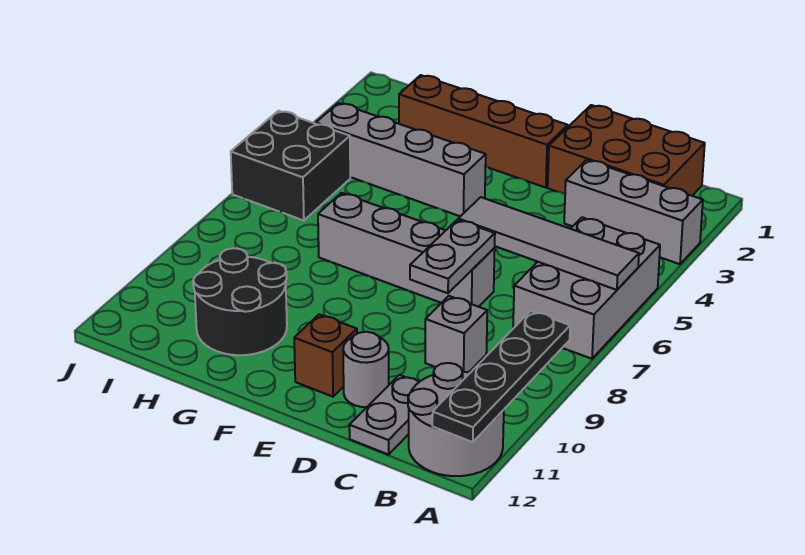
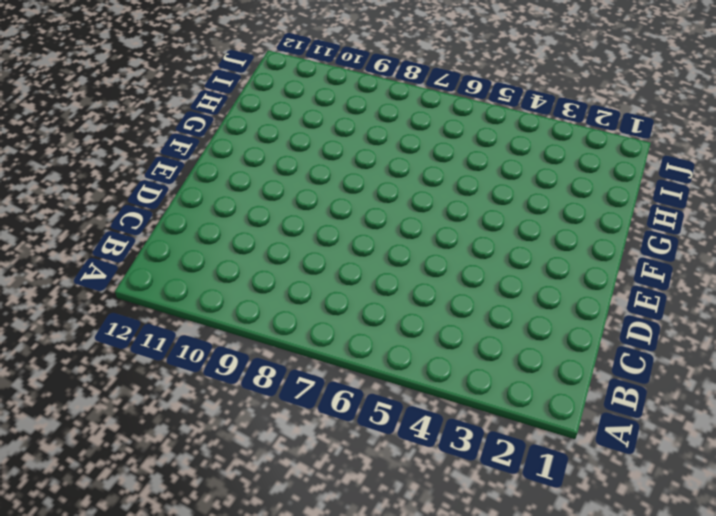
none -> grey brick A3:C3 level 1
none -> grey brick A5:B7 level 1
none -> grey round brick A11:B12 level 1

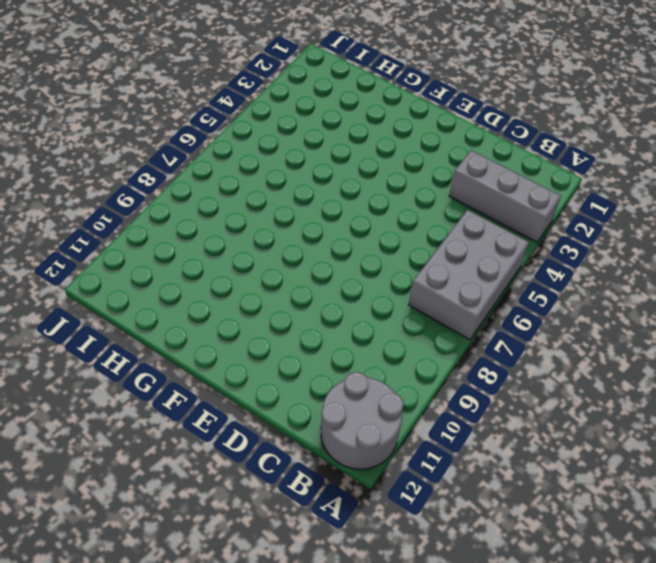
none -> brown brick B1:D2 level 1
none -> grey brick C9 level 1
none -> grey plate C11:C12 level 1

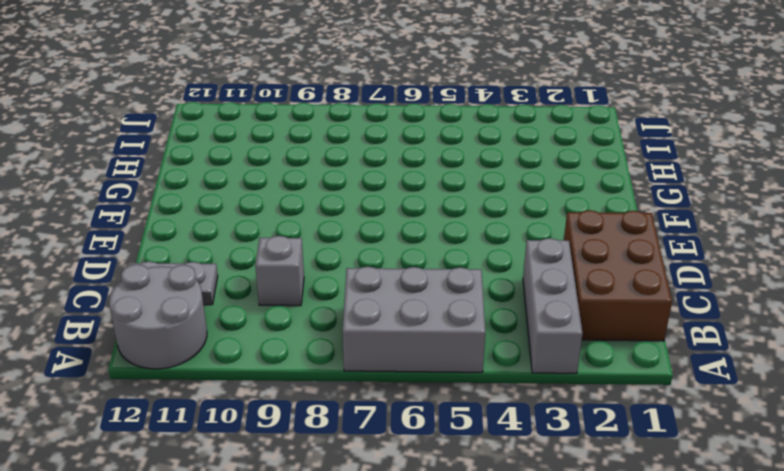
none -> grey brick D7:G7 level 1
none -> grey round brick D11 level 1
none -> brown brick E2:H2 level 1

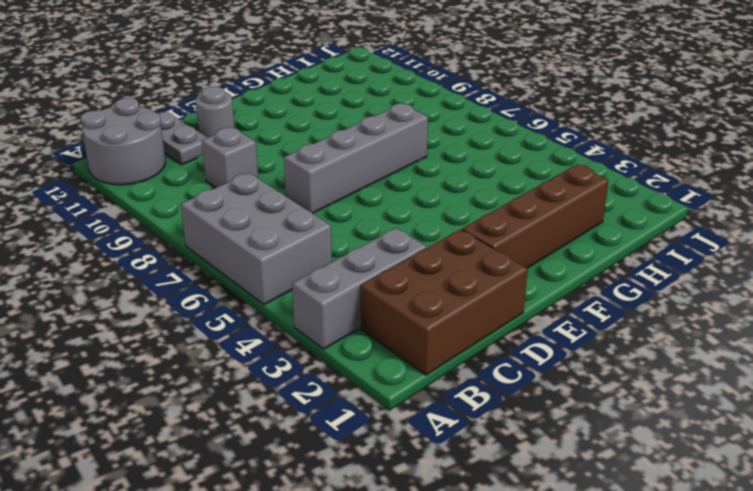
none -> brown brick E11 level 1
none -> grey brick F4:I4 level 1
none -> black round brick G10:H11 level 1

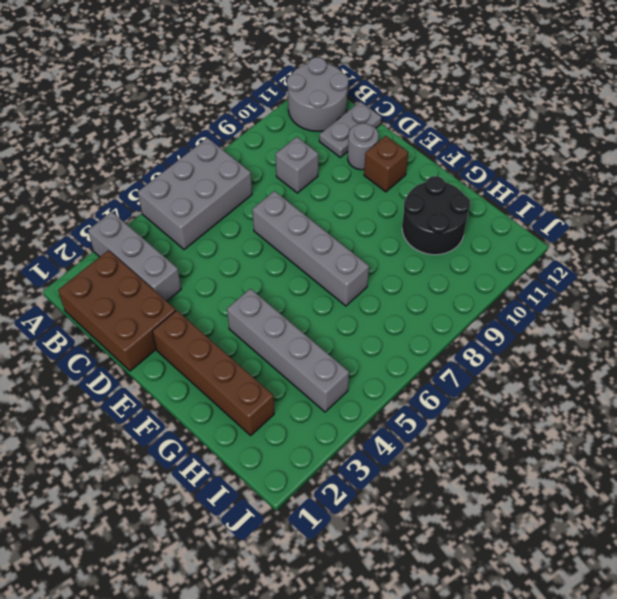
none -> black brick I5:J6 level 1
none -> grey tile A6:D6 level 2
none -> black plate A9:A12 level 2

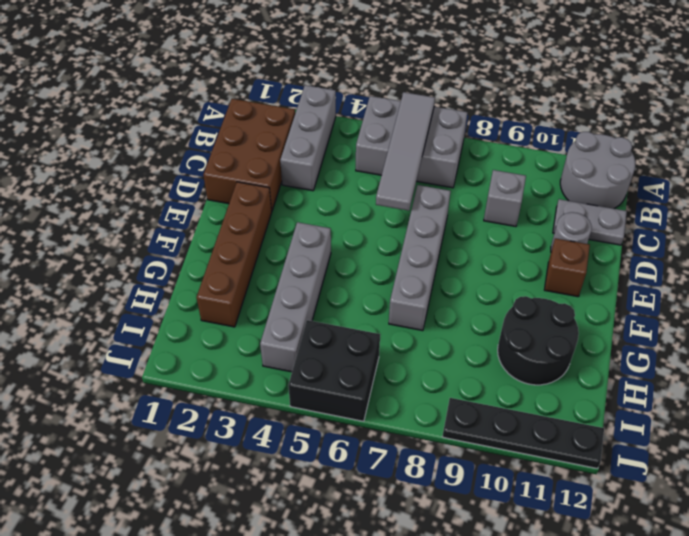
black plate J9:J12 level 1 -> black plate A9:A12 level 2
none -> grey plate D7:D8 level 2

